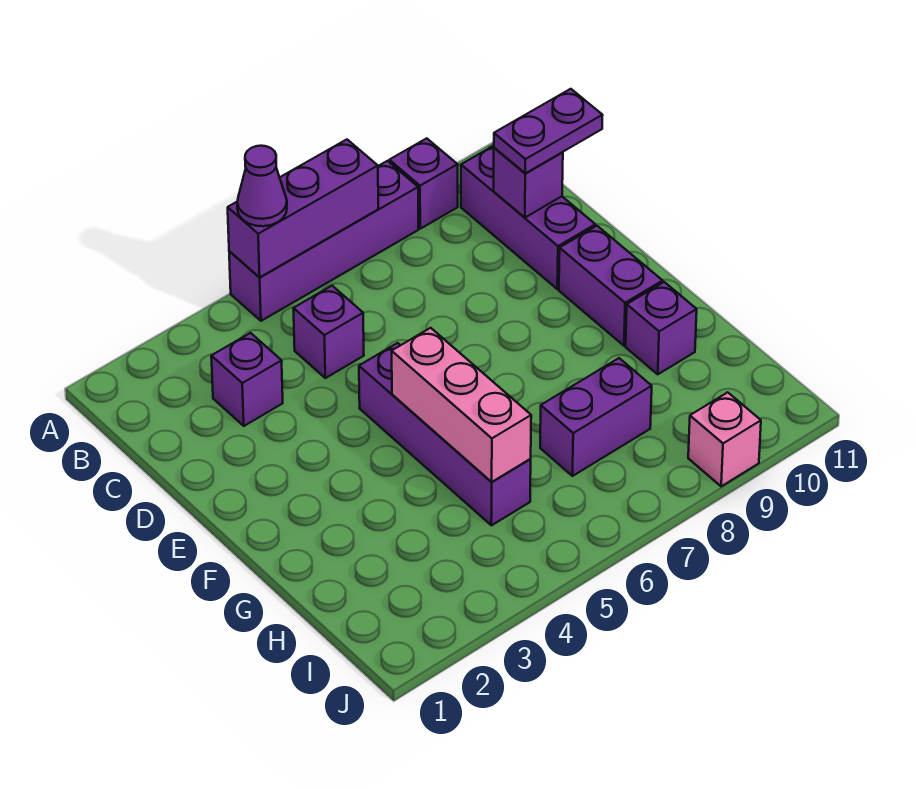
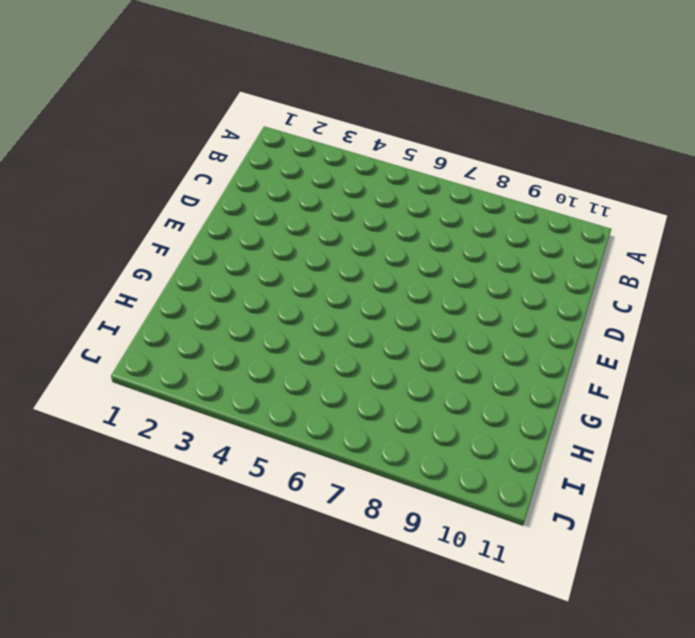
none -> purple brick A5:A8 level 1
none -> purple brick A9 level 1
none -> purple brick B10:D10 level 1

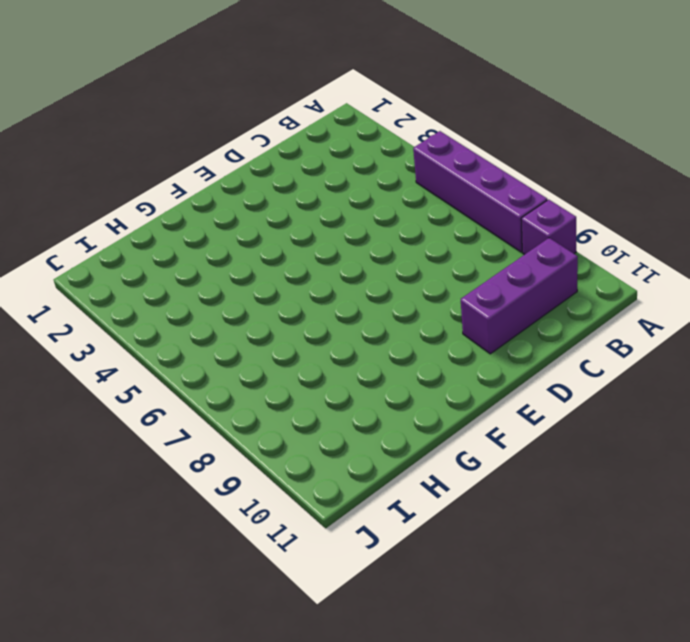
none -> purple brick C3 level 1
none -> purple brick C5 level 1
none -> purple brick E5:H5 level 1

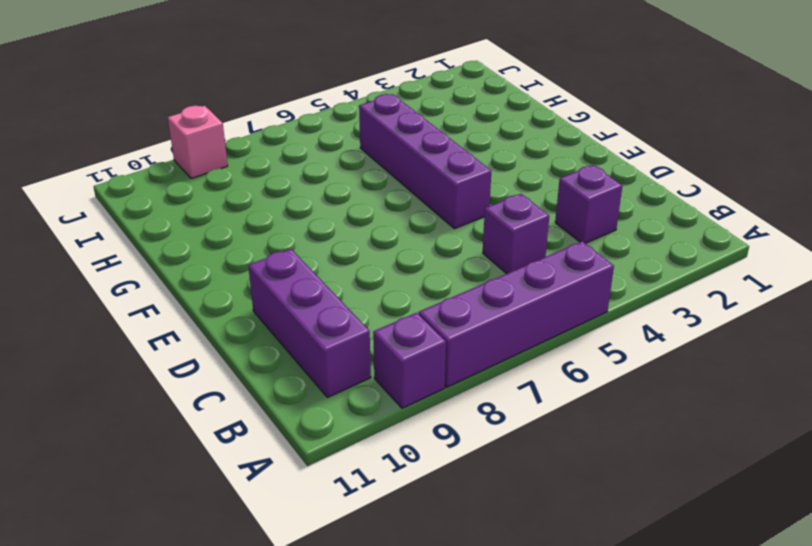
none -> purple brick E10:F10 level 1
none -> purple brick G10 level 1
none -> purple brick H7:H8 level 1

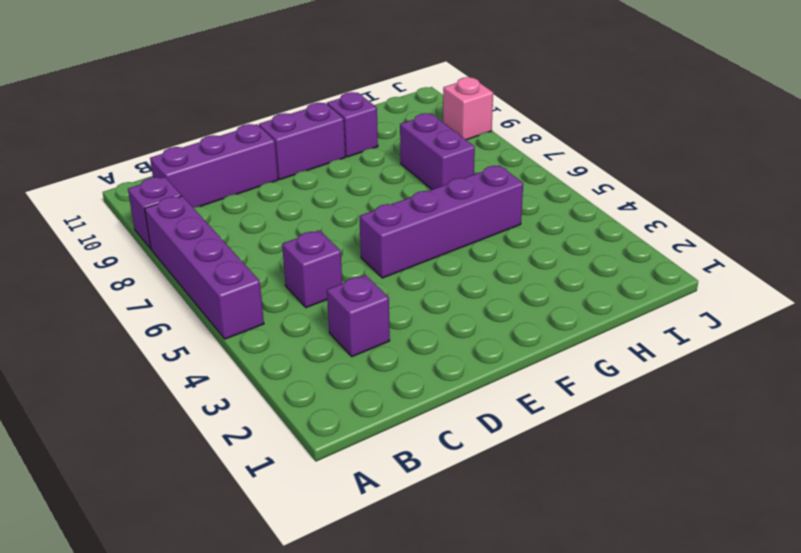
none -> purple brick A5:A7 level 2
none -> purple brick C10 level 2
none -> pink brick F5:H5 level 2

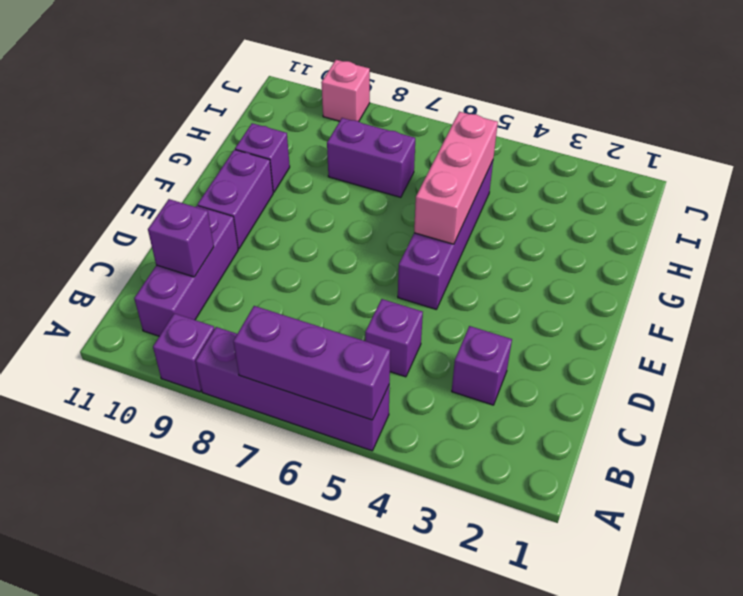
none -> purple cone A5 level 3
none -> purple plate C10:C11 level 3

